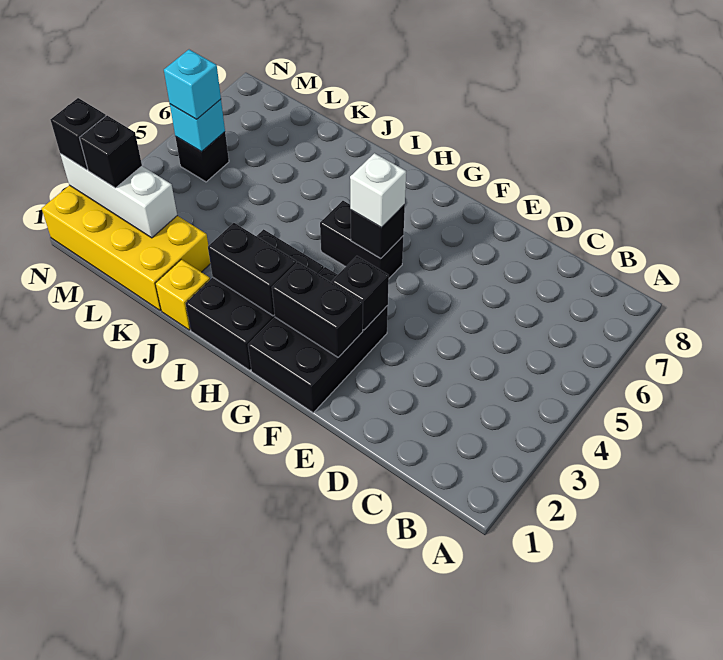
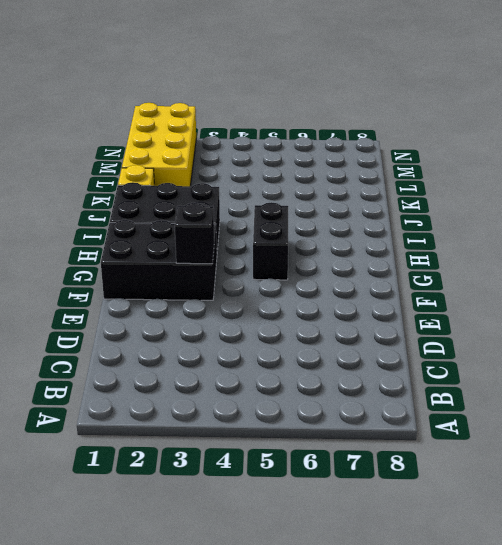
none -> black brick M5 level 1
none -> black brick F2:G2 level 2
none -> black brick G5 level 2

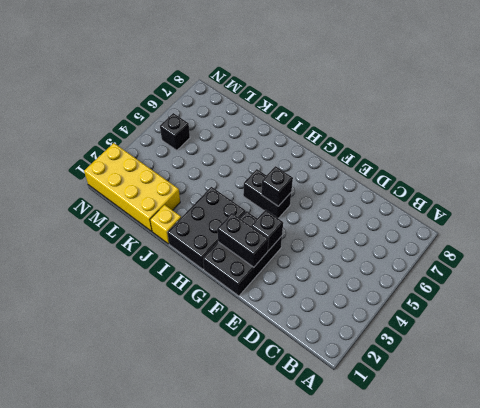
none -> black brick H2:I2 level 2
none -> white brick L2:N2 level 2
none -> cyan brick M5 level 2

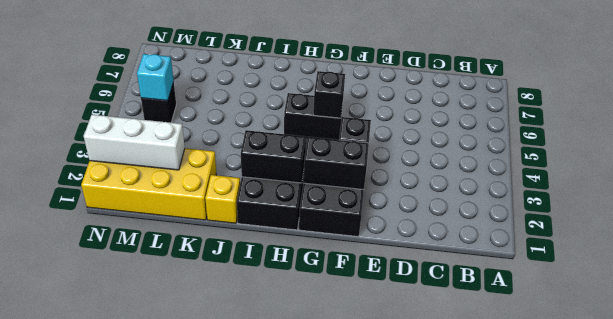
none -> white brick G5 level 3
none -> black brick M2 level 3
none -> cyan brick M5 level 3

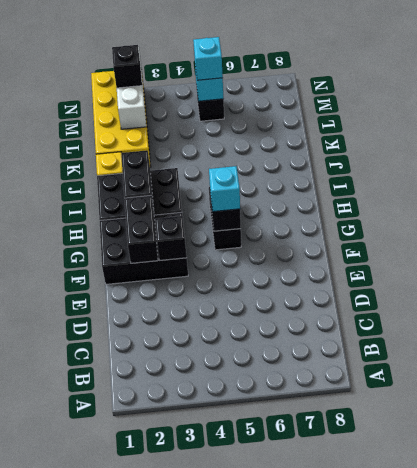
cyan brick G5 level 3 -> white brick G5 level 3
none -> black brick N2 level 3

